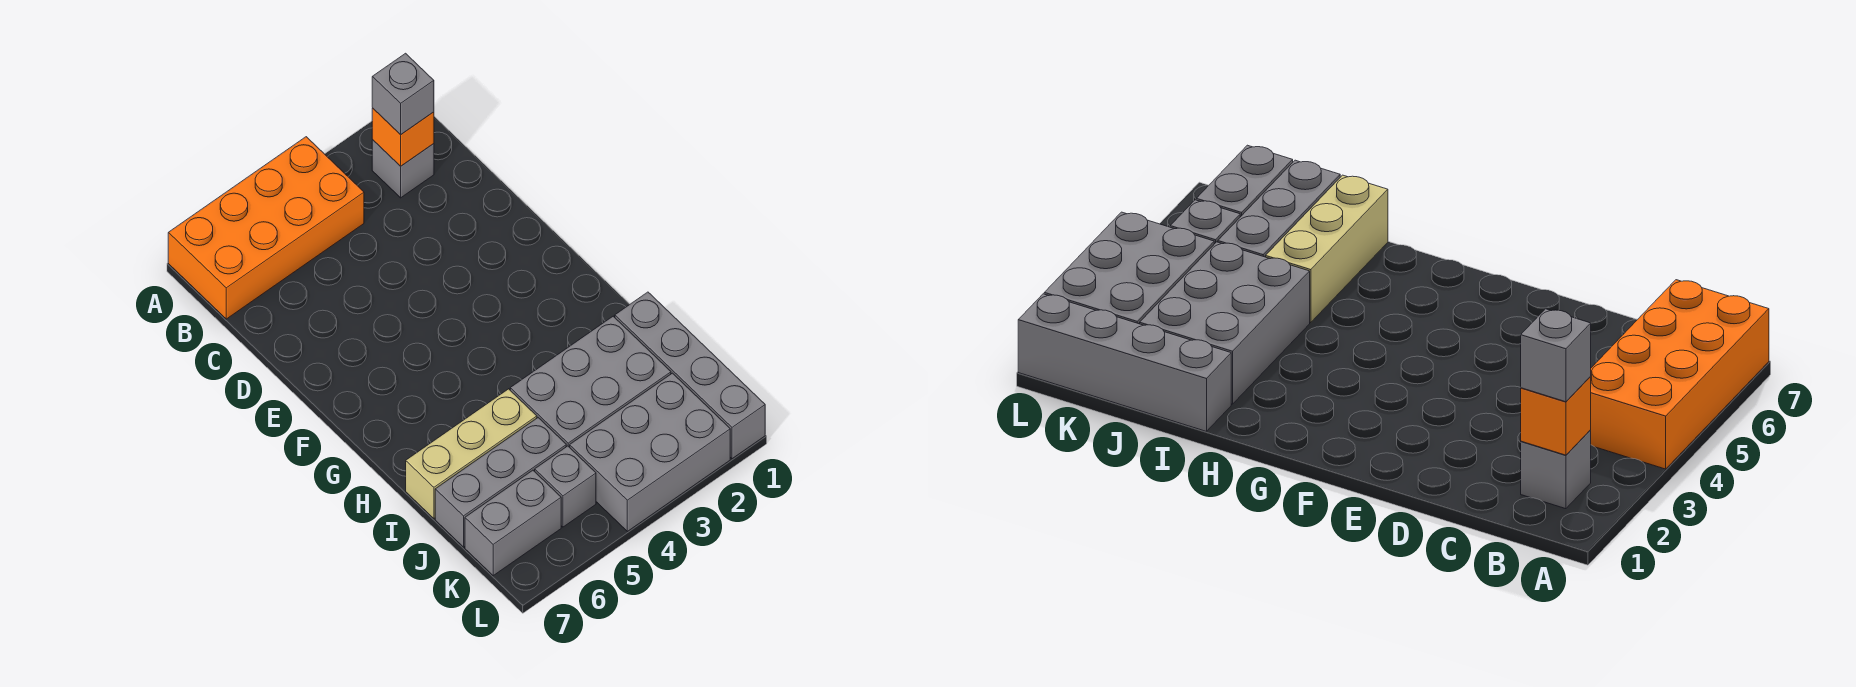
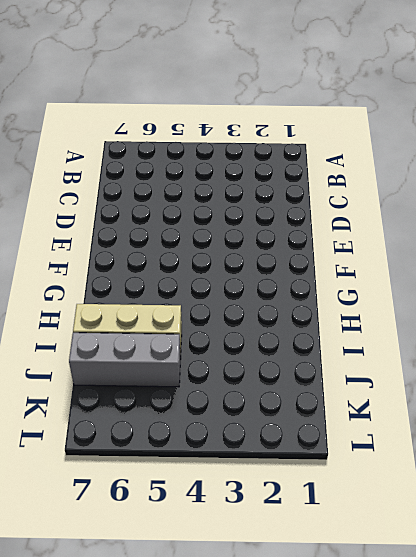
none -> orange brick A4:B7 level 1
none -> grey brick B2 level 1

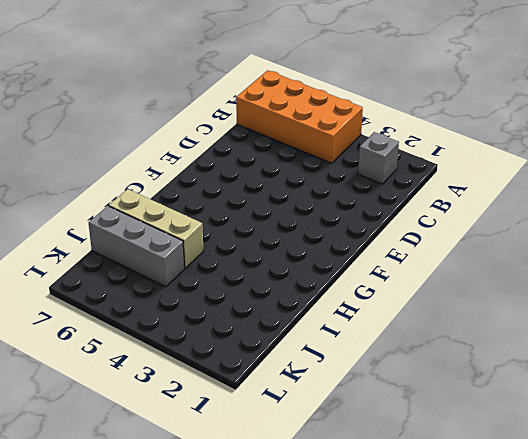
none -> grey brick I1:L1 level 1
none -> grey brick I2:J4 level 1

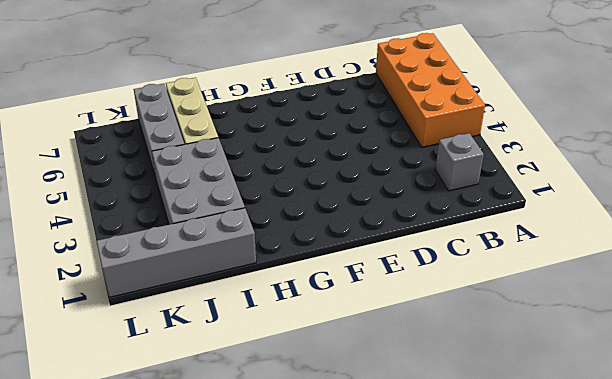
none -> grey brick K2:L4 level 1
none -> grey brick K5 level 1

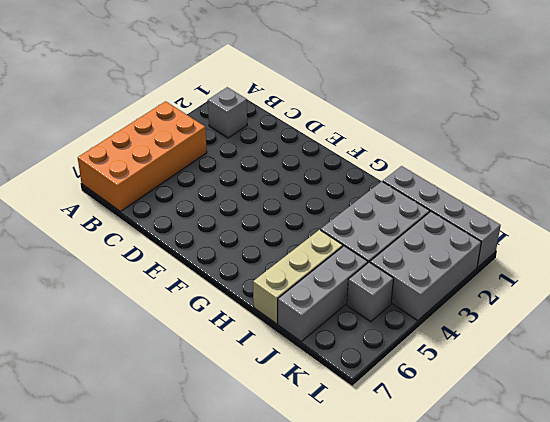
none -> grey brick K6:K7 level 1
none -> orange brick B2 level 2

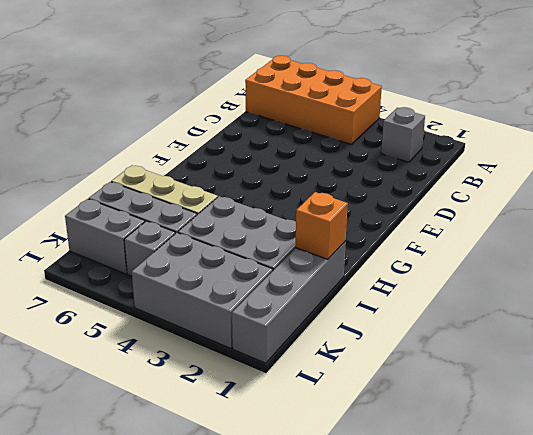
orange brick I1 level 2 -> orange brick B2 level 2
none -> grey brick B2 level 3

